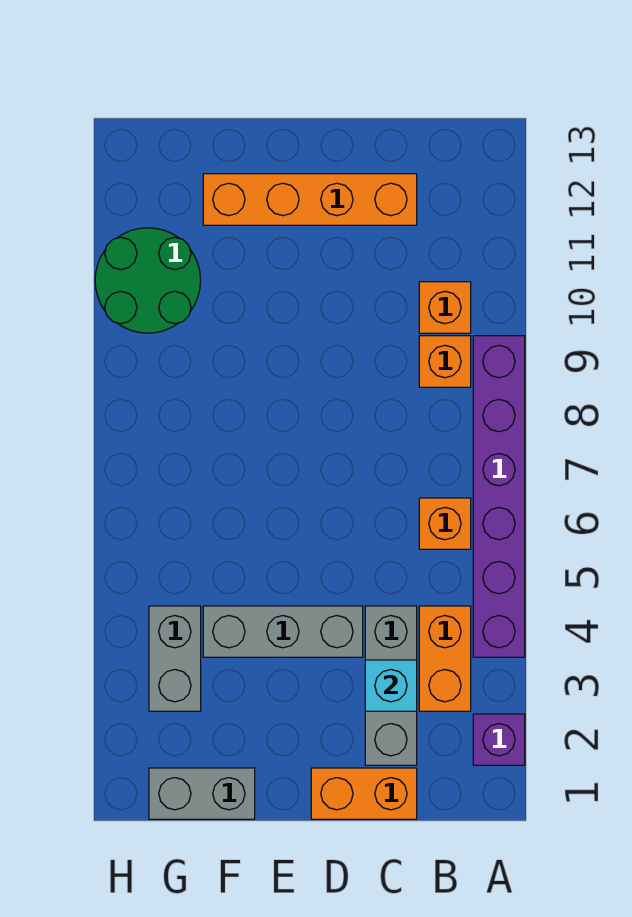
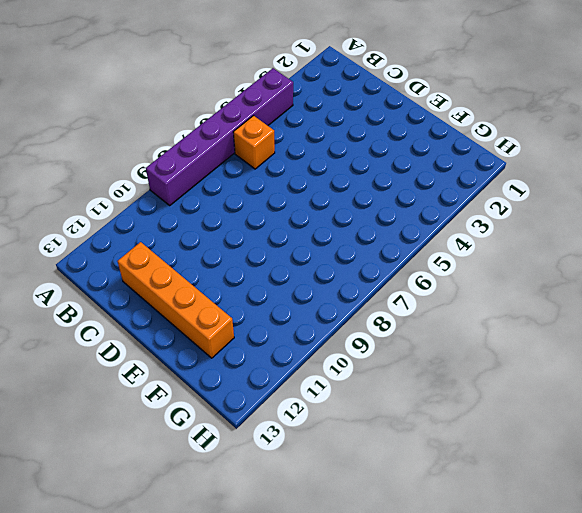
none -> purple brick A2 level 1
none -> orange brick B3:B4 level 1
none -> orange brick B9 level 1

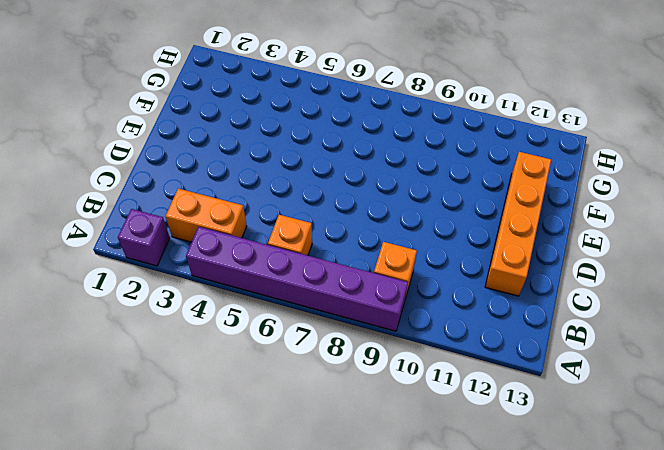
none -> orange brick B10 level 1
none -> orange brick C1:D1 level 1
none -> grey brick C2:C4 level 1

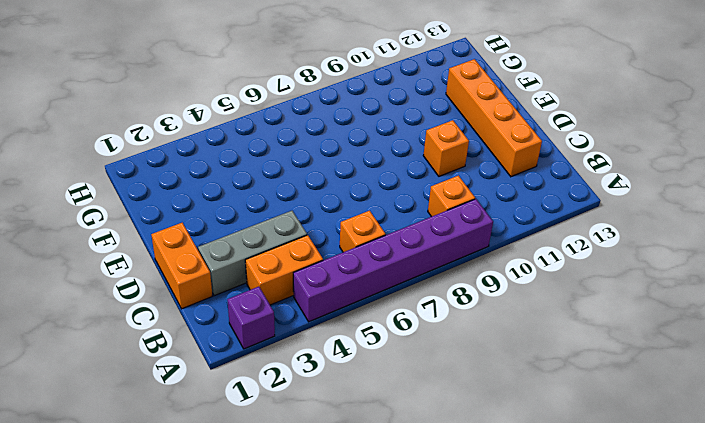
orange brick D10 level 1 -> orange brick B10 level 1
none -> grey brick D4:F4 level 1
none -> grey brick F1:G1 level 1
none -> grey brick G3:G4 level 1

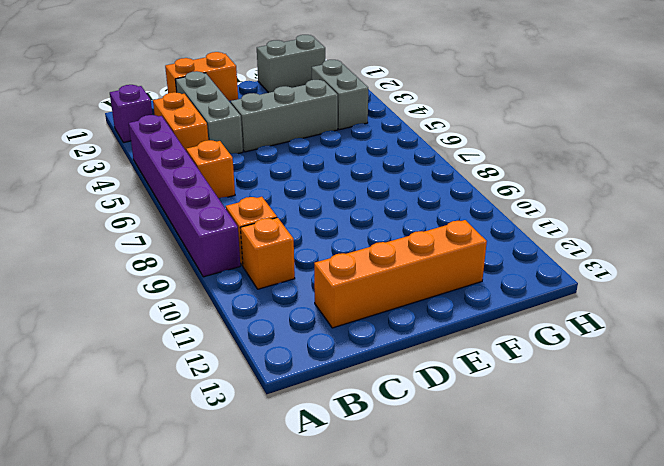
none -> green round brick G10:H11 level 1
none -> cyan brick C3 level 2

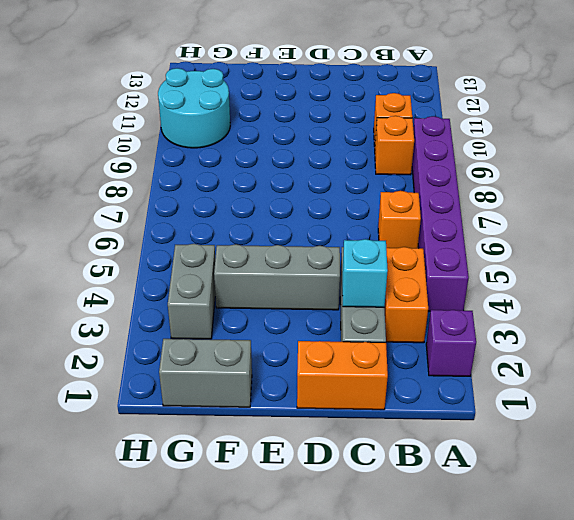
cyan round brick G10:H11 level 1 -> green round brick G10:H11 level 1
none -> orange brick C12:F12 level 1

